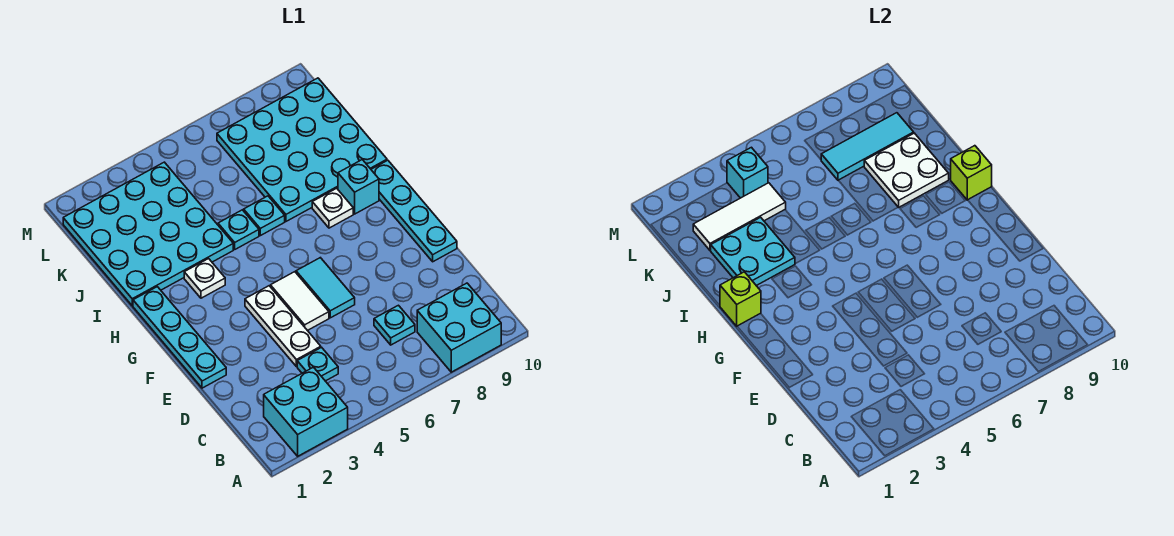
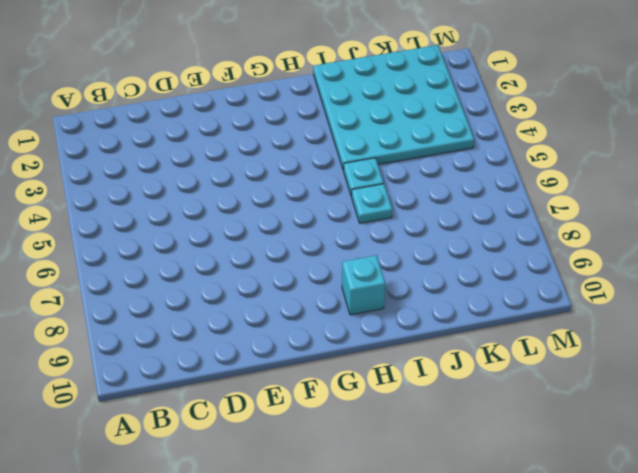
none -> cyan brick A2:B3 level 1
none -> cyan brick A8:B9 level 1
none -> cyan plate C4 level 1

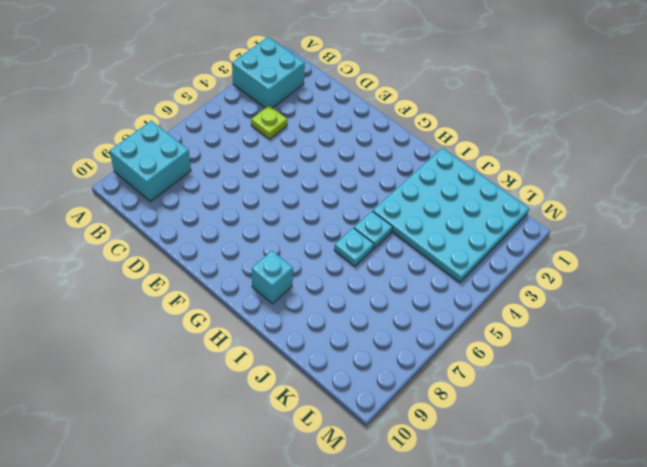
lime plate C4 level 1 -> cyan plate C4 level 1
none -> cyan plate C7 level 1
none -> white plate D4:F4 level 1
none -> cyan plate E1:H1 level 1

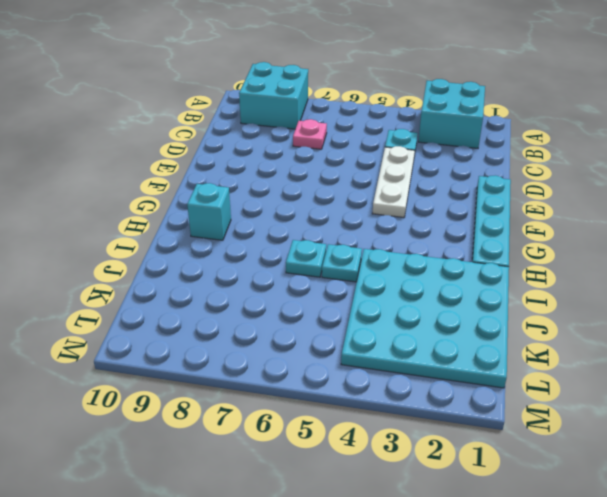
pink plate C7 level 1 -> cyan plate C7 level 1
none -> white tile E5:F5 level 1
none -> cyan tile E6:F6 level 1
none -> cyan plate E10:H10 level 1

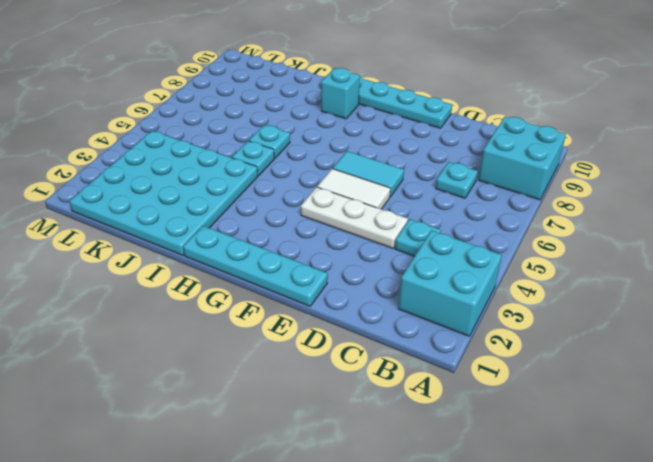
none -> white plate H3 level 1
none -> white plate H8 level 1
none -> cyan plate I7:L10 level 1

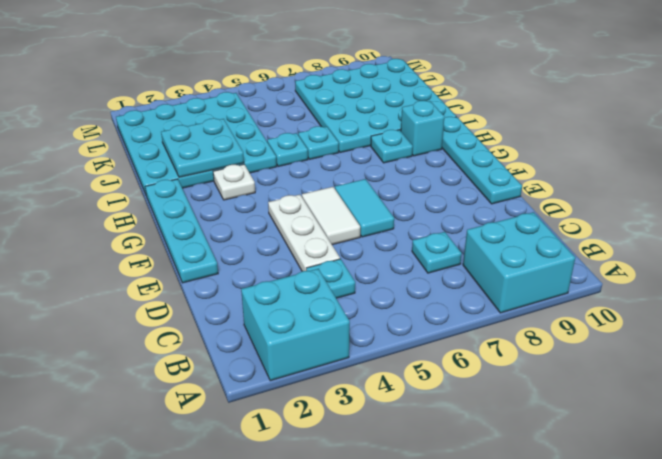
cyan plate H8 level 1 -> white plate H8 level 1
none -> lime brick H1 level 2
none -> lime brick H10 level 2
none -> white plate I8:J9 level 2

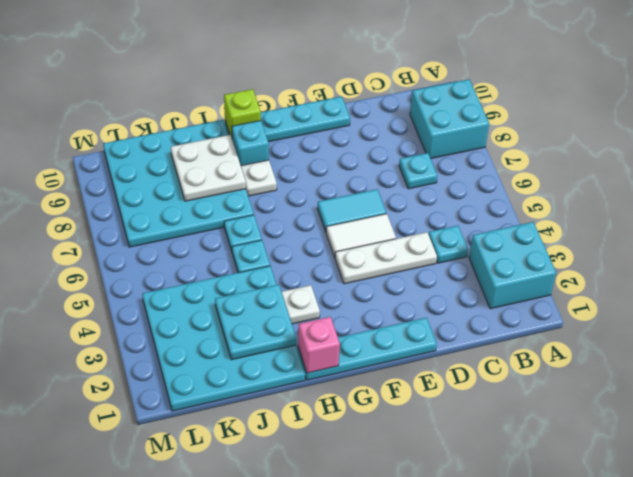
pink brick H1 level 2 -> lime brick H1 level 2
none -> white tile K2:K4 level 2
none -> cyan tile K7:K9 level 2
none -> cyan brick L4 level 2

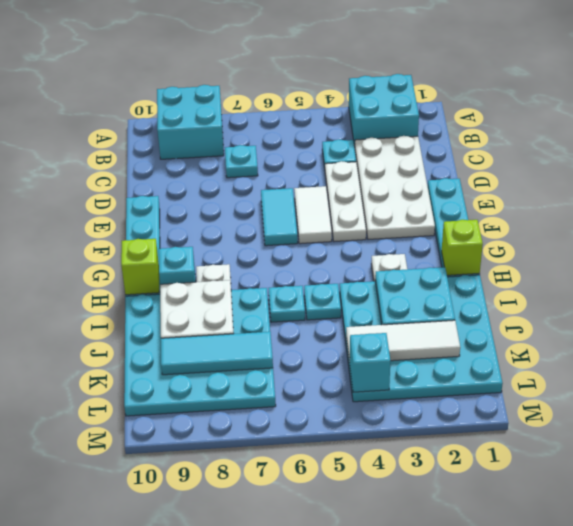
white plate C2:F3 level 1 -> none

